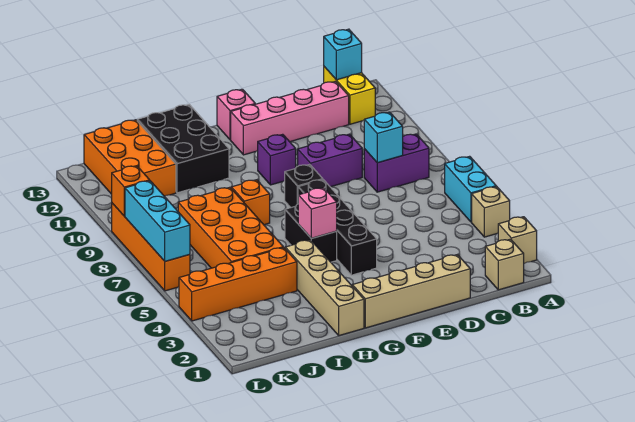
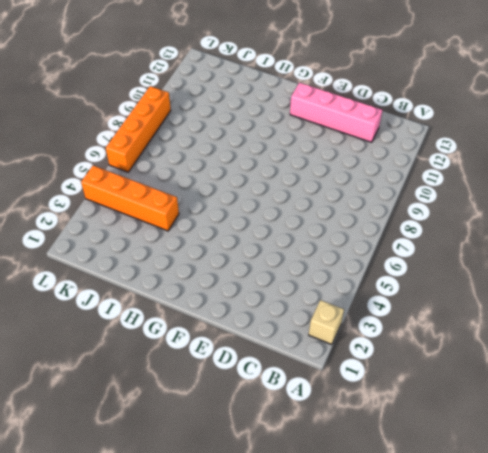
none -> tan brick A4 level 1
none -> cyan brick A5:A6 level 1
none -> tan brick B1 level 1

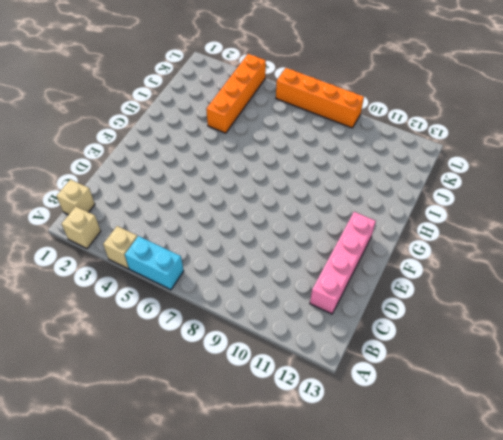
none -> purple brick B8:C8 level 1
none -> yellow brick B12:B13 level 1
none -> tan brick D1:G1 level 1

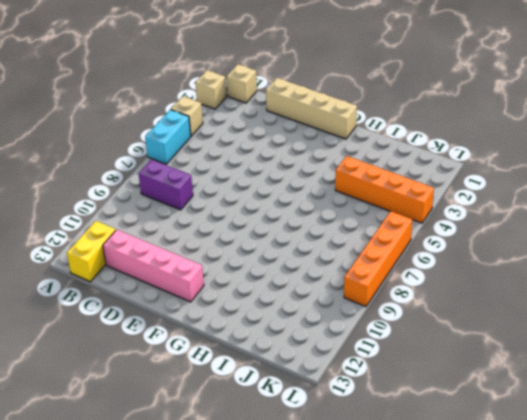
none -> purple brick D9:E9 level 1
none -> black brick F4:F7 level 1
none -> black brick F8 level 1

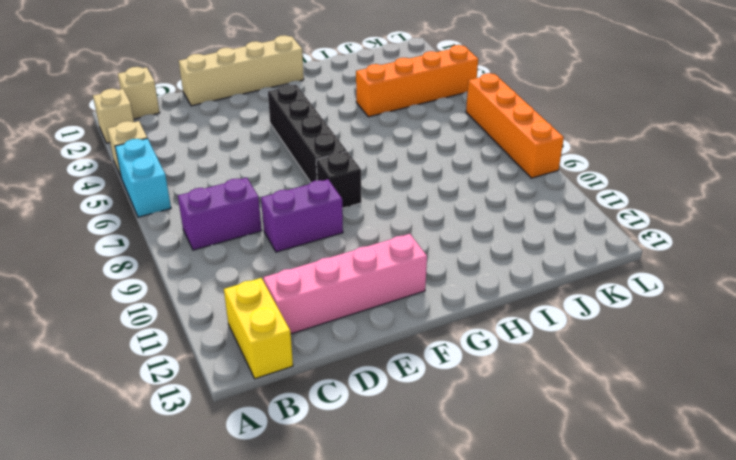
none -> purple brick F10 level 1
none -> pink brick F13 level 1
none -> black brick G5:G6 level 1

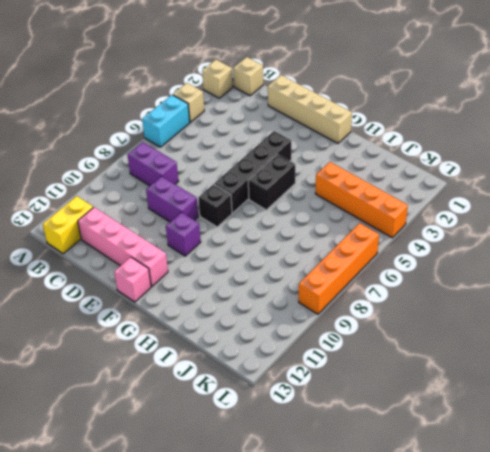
none -> tan brick H1:H4 level 1
none -> orange brick H8 level 1
none -> black brick H11:I13 level 1

